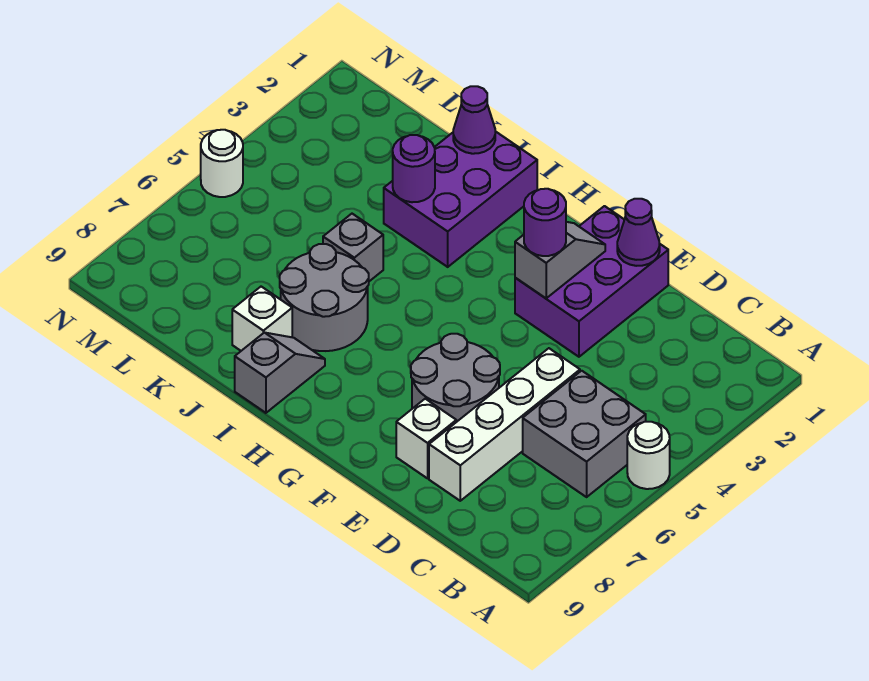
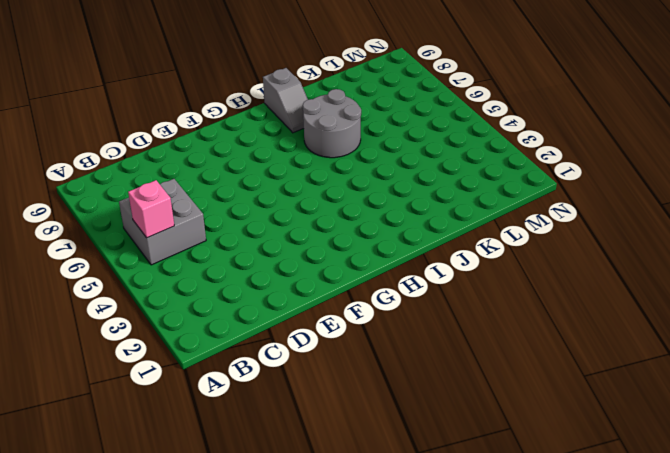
pink brick B5 level 2 -> none
none -> white round brick A5 level 1
none -> white brick D5:D8 level 1
none -> purple brick E1:F3 level 1

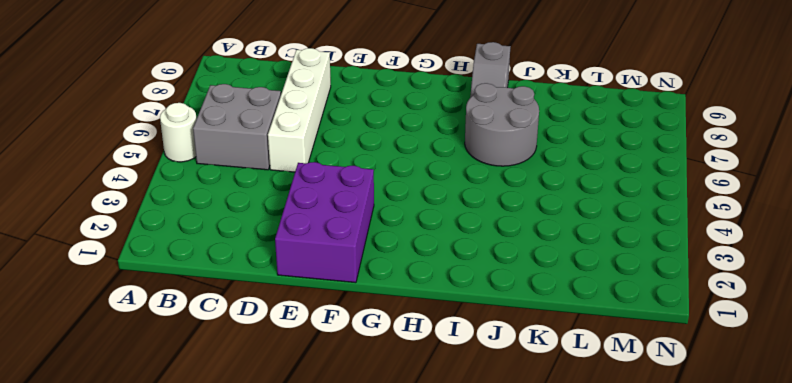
none -> grey round brick E6:F7 level 1
none -> white brick E8 level 1
none -> purple brick I1:J3 level 1

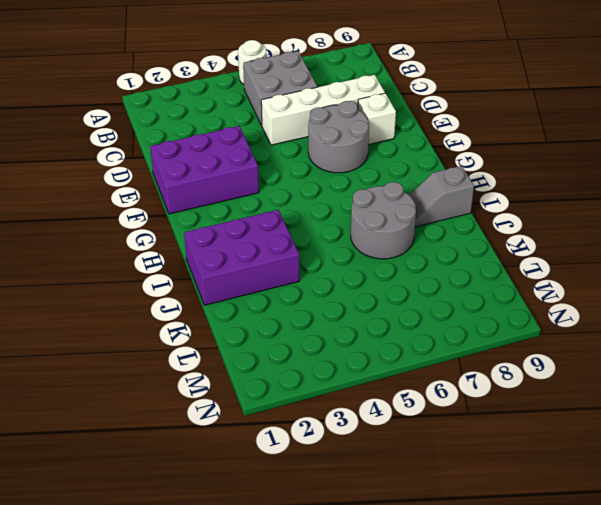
none -> grey brick J5 level 1
none -> white brick J8 level 1
none -> white round brick N5 level 1

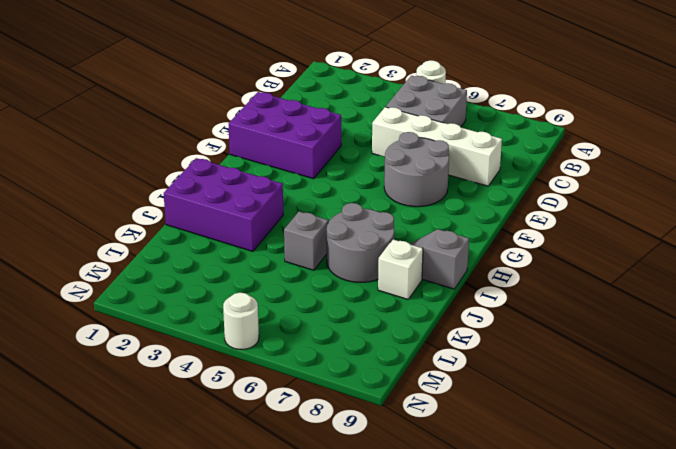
none -> white brick E8 level 1
none -> purple cone E1 level 2
none -> grey slope F2:F3 level 2 top 3

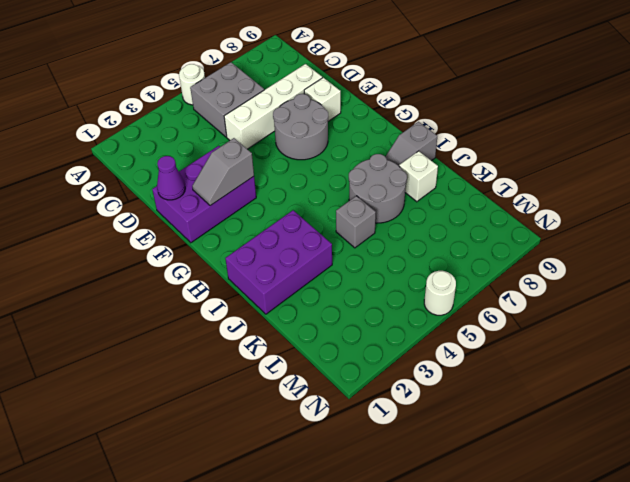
none -> purple cone J1 level 2
none -> purple round brick J3 level 2
none -> purple round brick F3 level 3

